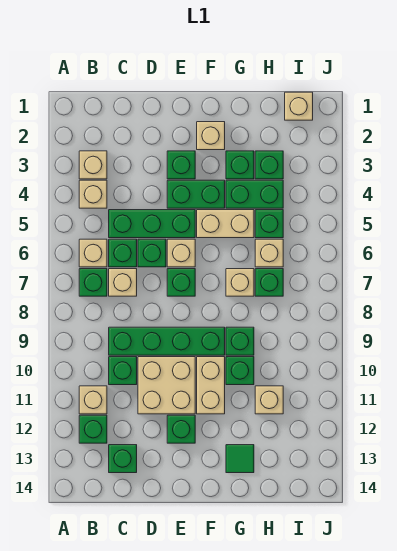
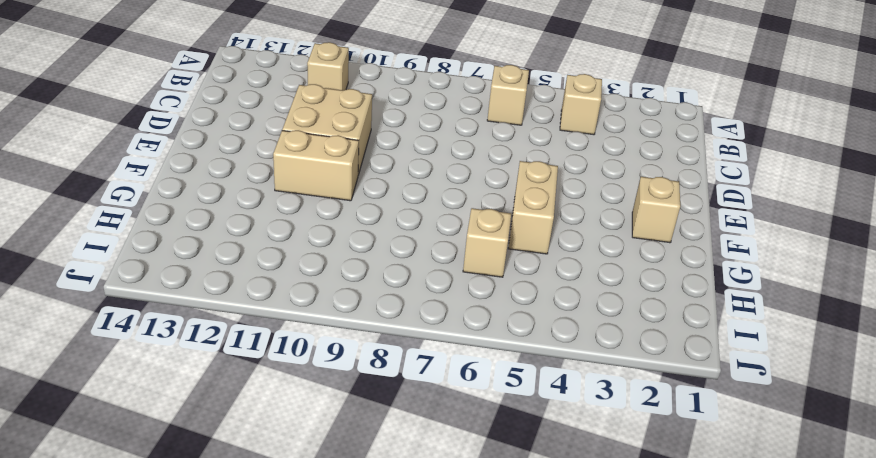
none -> tan brick B3 level 1
none -> green brick B7 level 1
none -> green brick B12 level 1
none -> green brick C5:E5 level 1

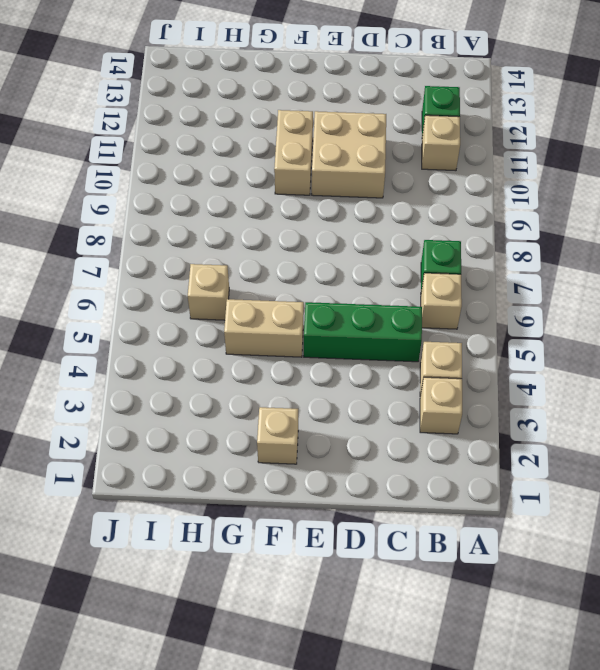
none -> green brick C6 level 1
none -> tan brick C7 level 1
none -> green brick C9:F9 level 1
none -> green brick C10 level 1

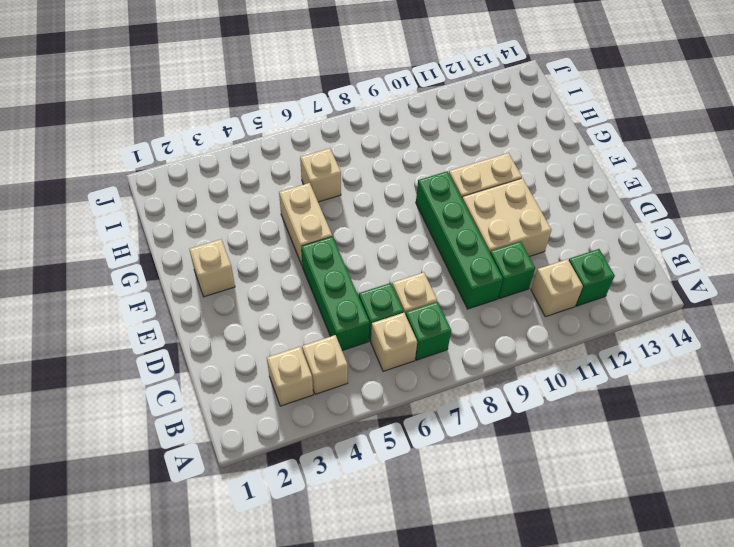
none -> green brick C13 level 1
none -> green brick D6 level 1
none -> green brick E3 level 1
none -> green brick E4:F4 level 1

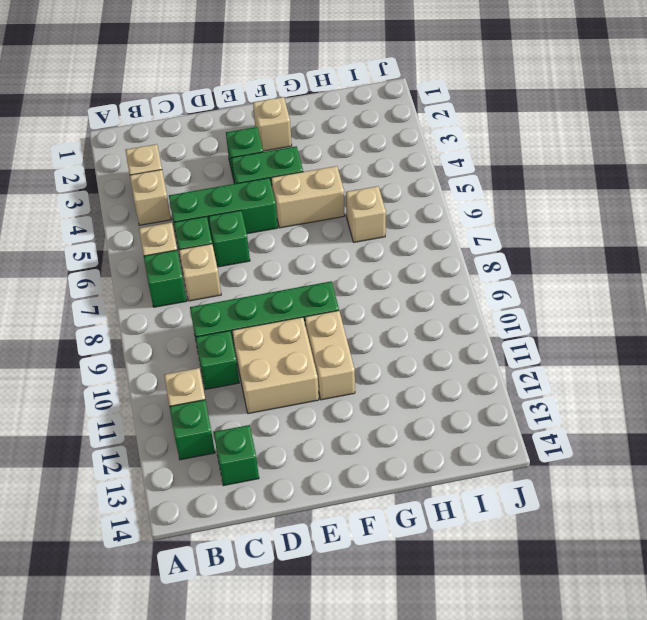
none -> tan brick E6 level 1
none -> green brick E7 level 1
none -> green brick E12 level 1
none -> green brick G3 level 1

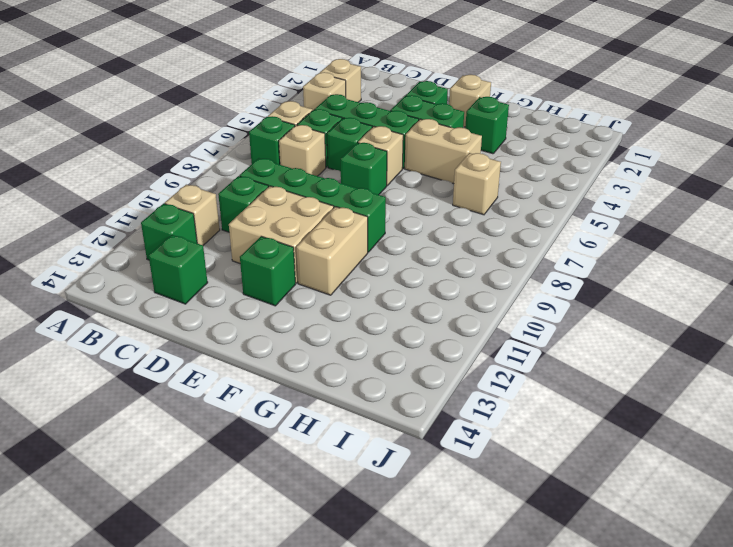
none -> green brick G4:H4 level 1
none -> tan brick G7 level 1
none -> green brick G9 level 1
none -> green brick G10 level 1

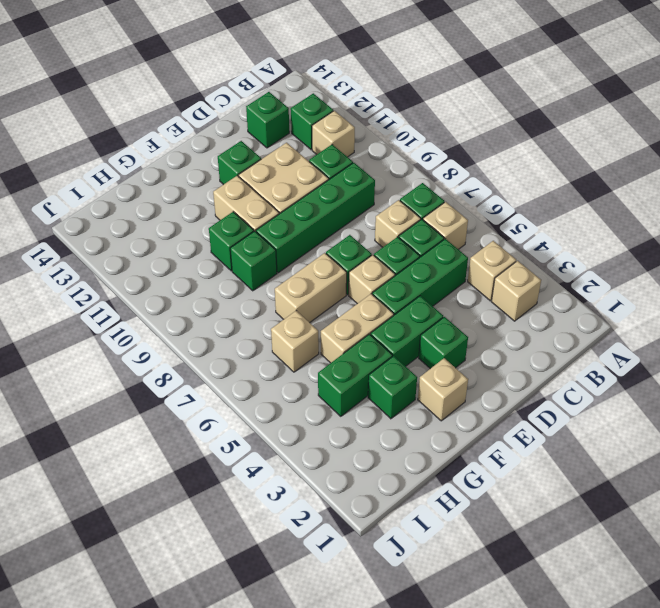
tan brick F7:G7 level 1 -> tan brick G7 level 1
none -> green tile G13 level 1
none -> green brick H3 level 1
none -> green brick H5 level 1
none -> green brick H7 level 1

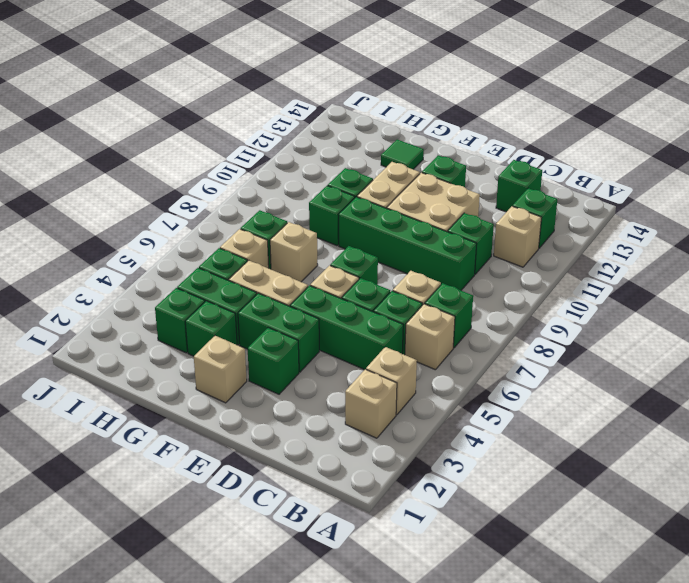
none -> tan brick H11 level 1
none -> tan brick I1 level 1

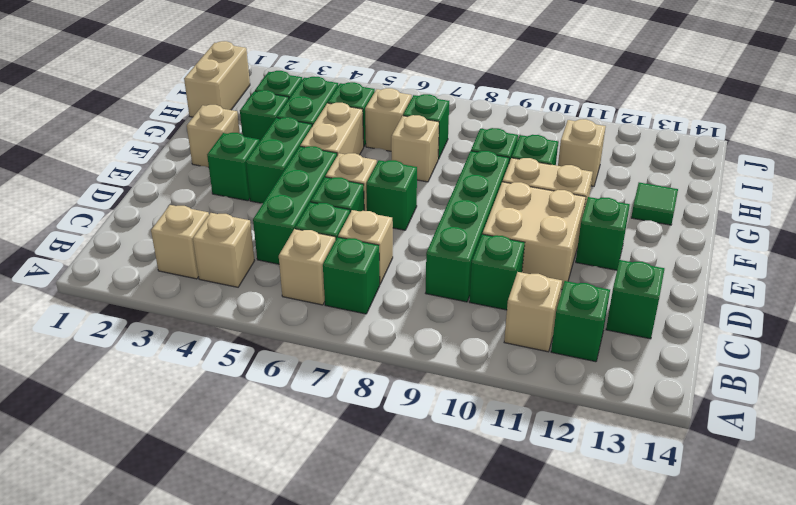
tan brick H1:I1 level 1 -> tan brick I1 level 1

